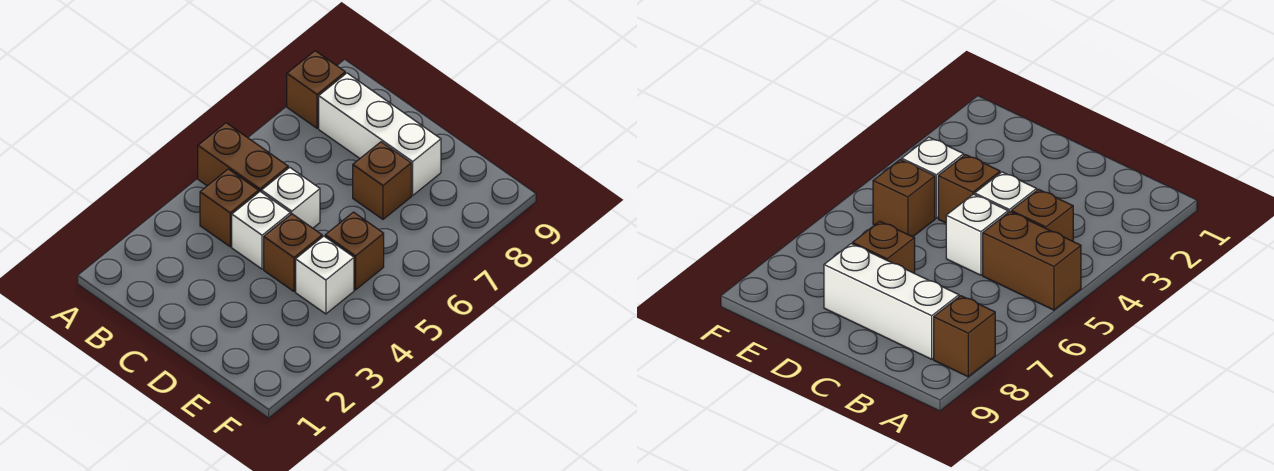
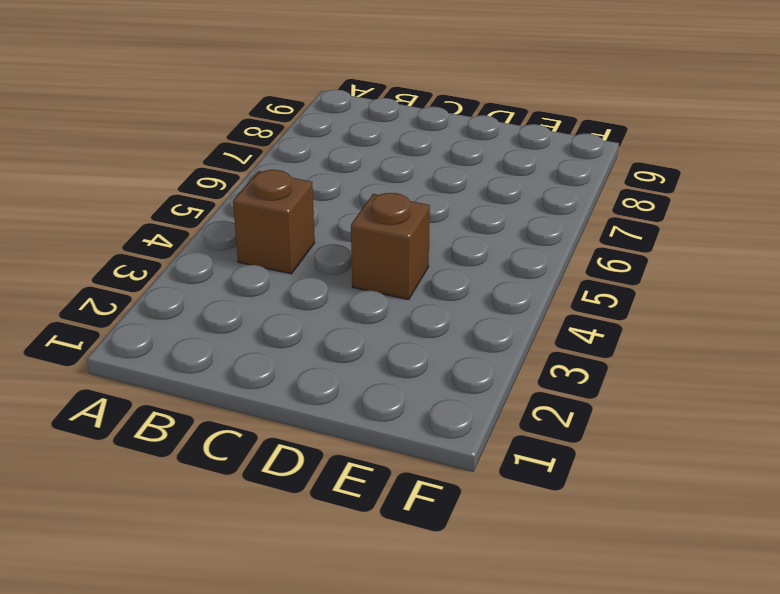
none -> brown brick A5:B5 level 1
none -> brown brick A8 level 1

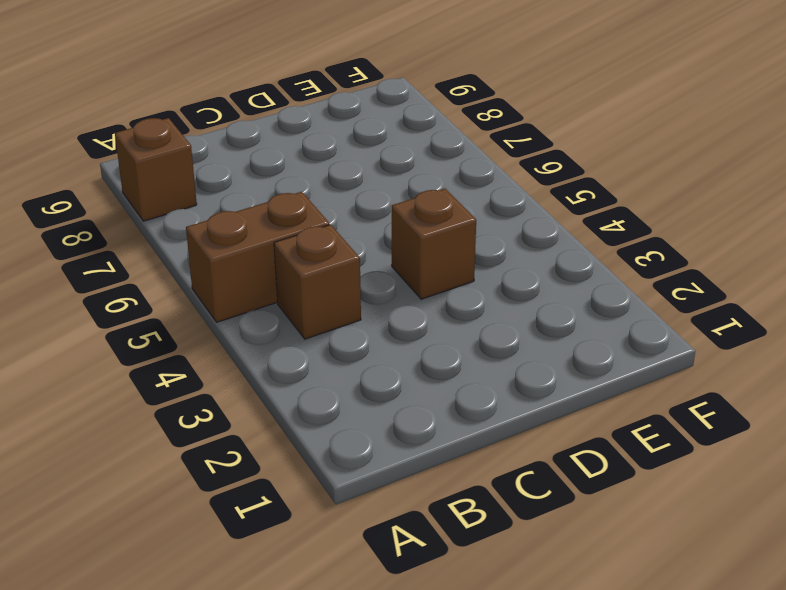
none -> white brick B8:D8 level 1
none -> white brick C4 level 1

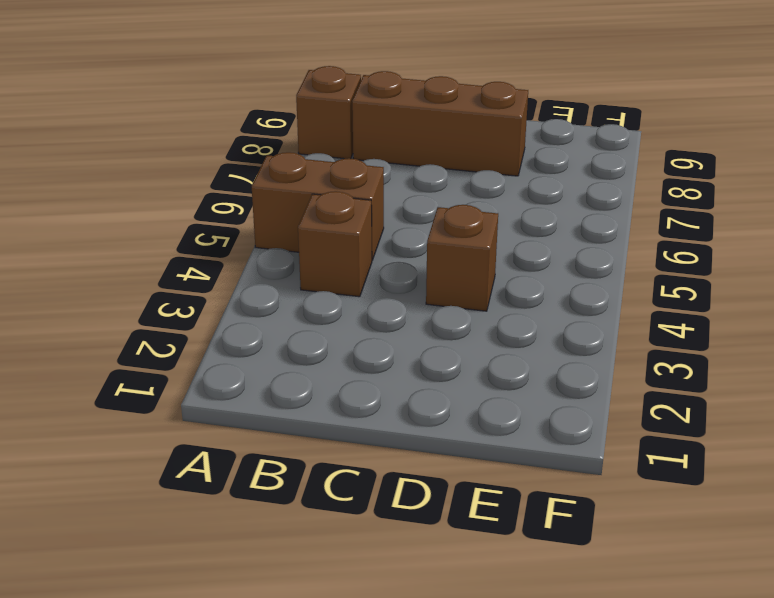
brown brick B8:D8 level 1 -> white brick B8:D8 level 1
none -> white brick C4 level 1
none -> white brick C5 level 1

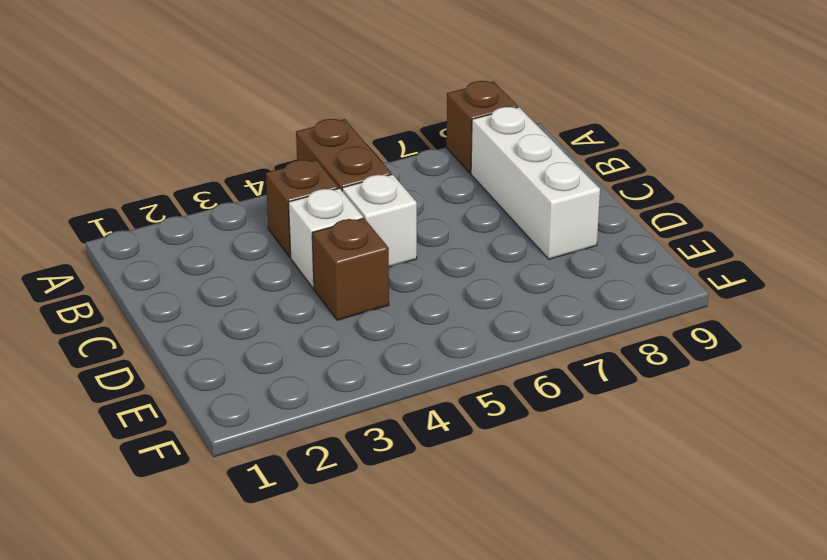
none -> brown brick D7 level 1
none -> white brick E4 level 1

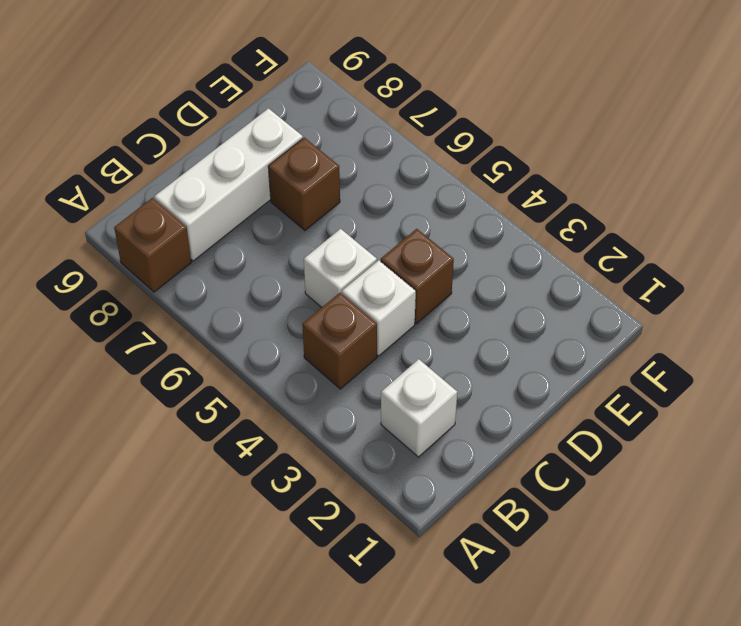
white brick B2 level 1 -> white brick E4 level 1
none -> brown brick A5:B5 level 1
none -> brown brick E5 level 1

